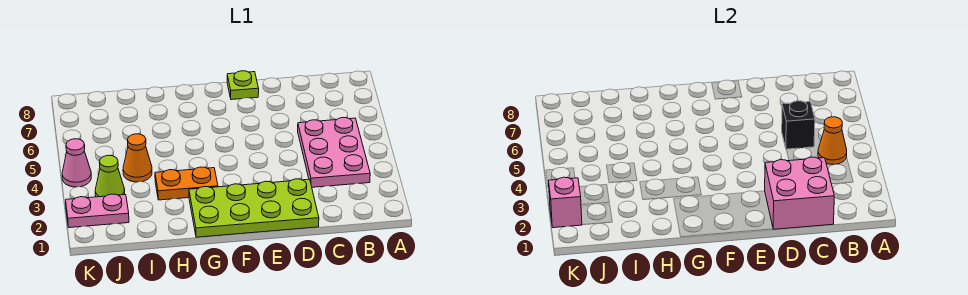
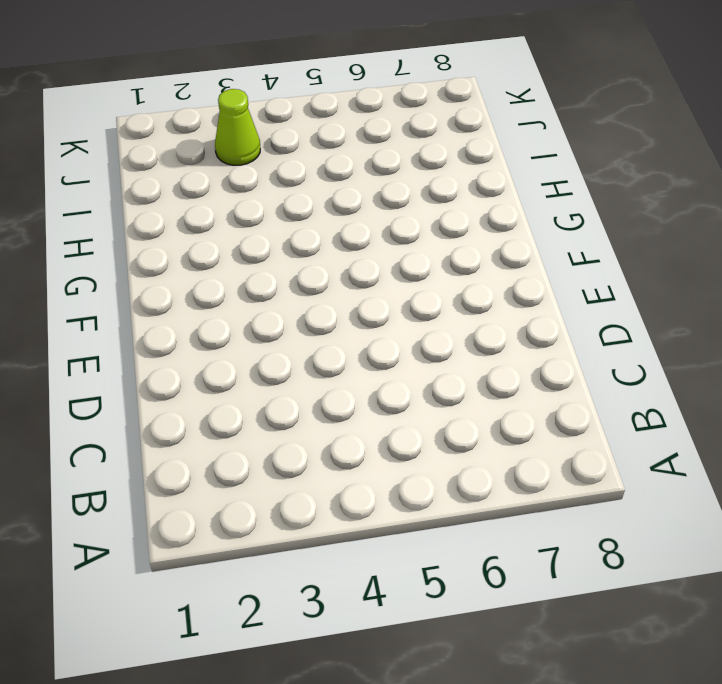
none -> pink plate B3:C5 level 1
none -> lime plate D1:G2 level 1
none -> lime plate E8 level 1

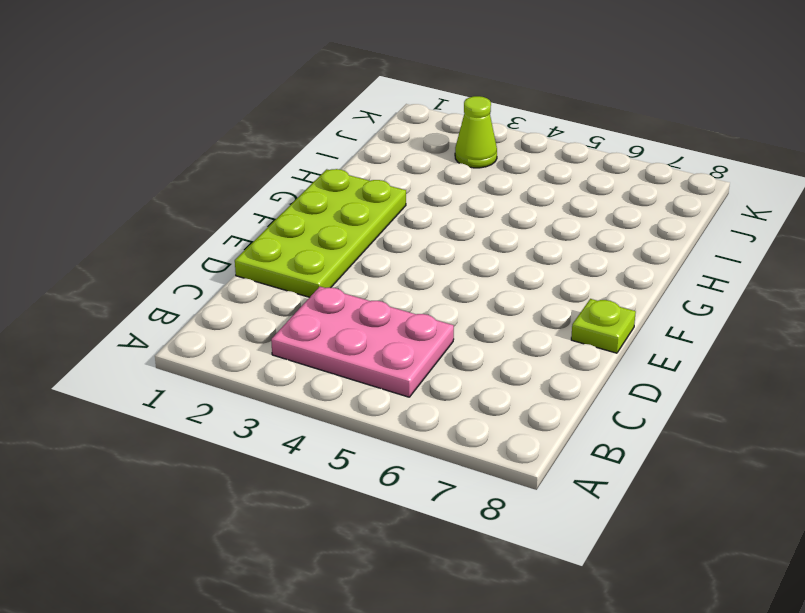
none -> orange plate G3:H3 level 1
none -> orange cone I4 level 1
none -> pink plate J2:K2 level 1

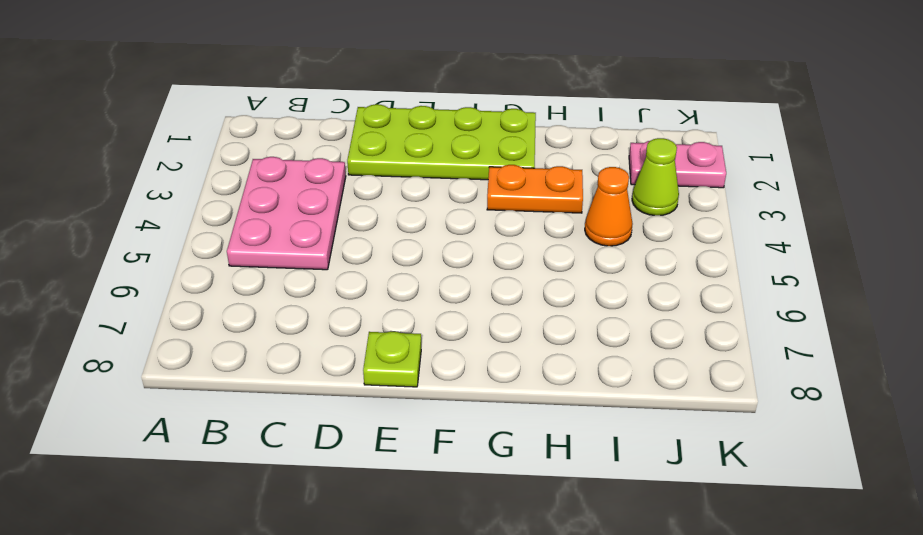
none -> pink cone K4 level 1
none -> orange cone B4 level 2
none -> pink brick C1:D2 level 2

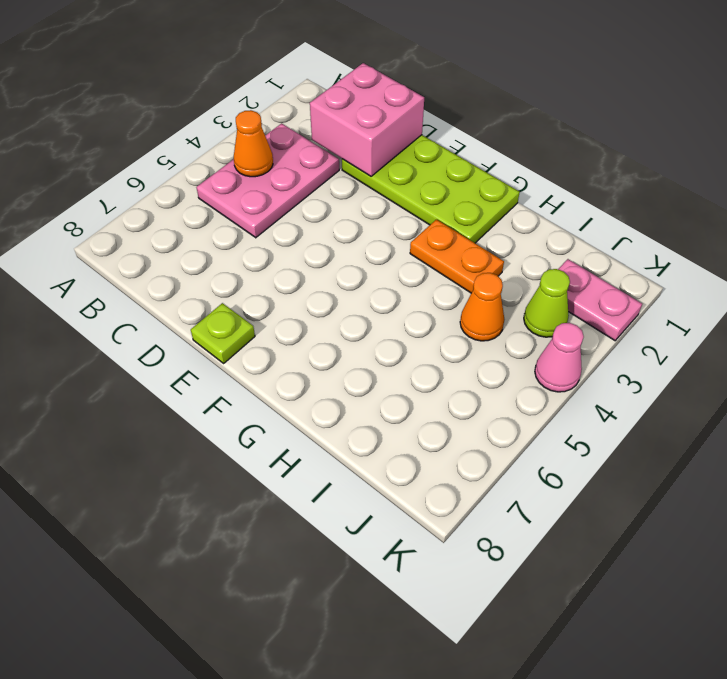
none -> black brick C5 level 2
none -> pink brick K2 level 2

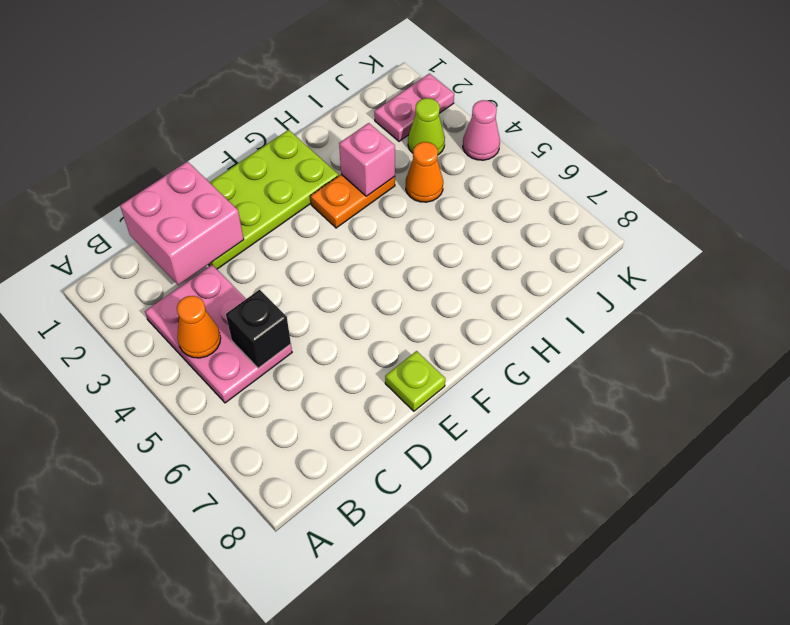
pink brick H3 level 2 -> pink brick K2 level 2

